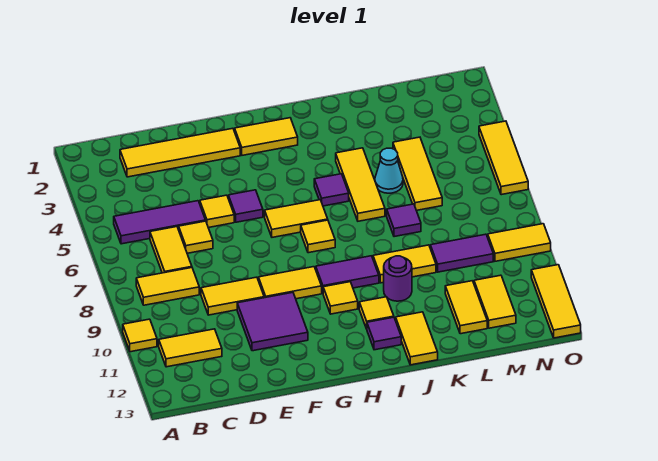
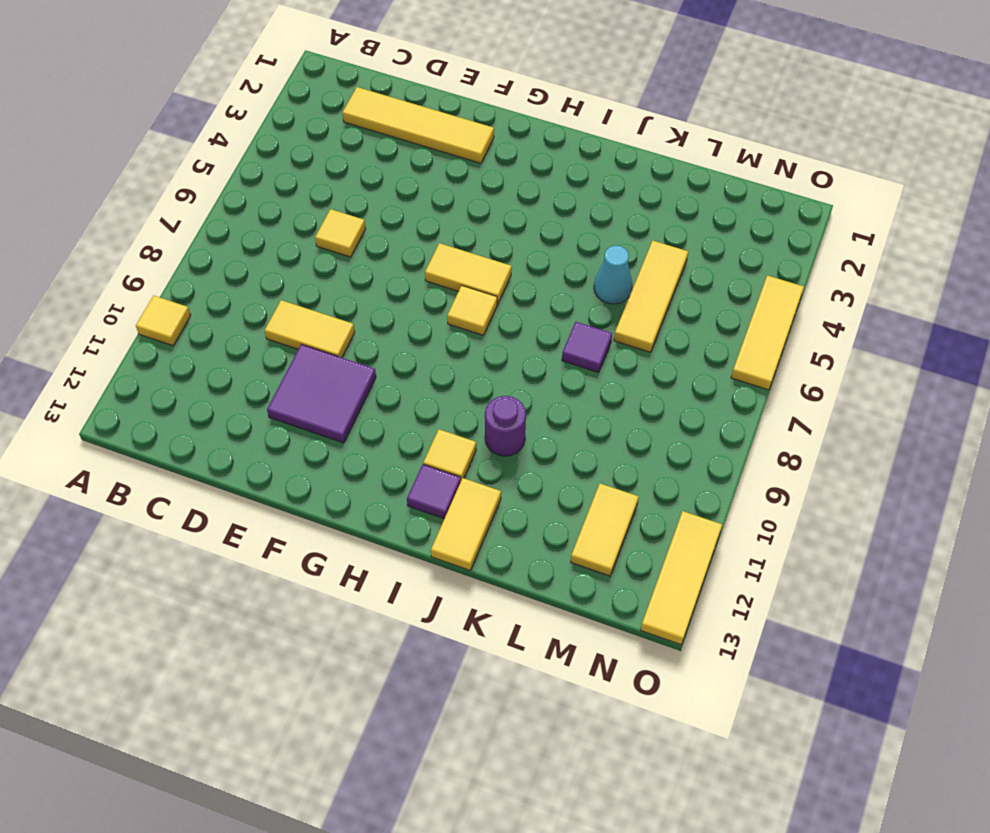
none -> purple tile B5:D5 level 1
none -> yellow tile B8:C8 level 1
none -> yellow tile B11:C11 level 1
none -> yellow tile C6:C7 level 1

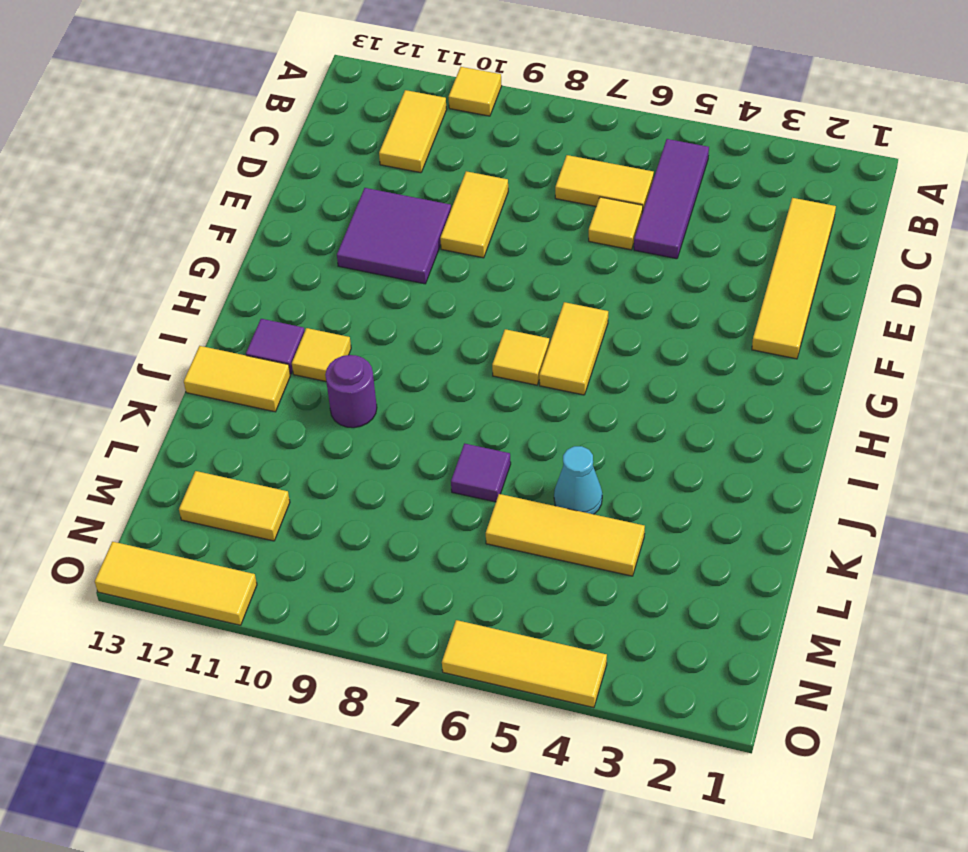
none -> yellow tile B8:C8 level 1
none -> yellow tile E5 level 1
none -> purple tile F5 level 1
none -> yellow tile F9:G9 level 1

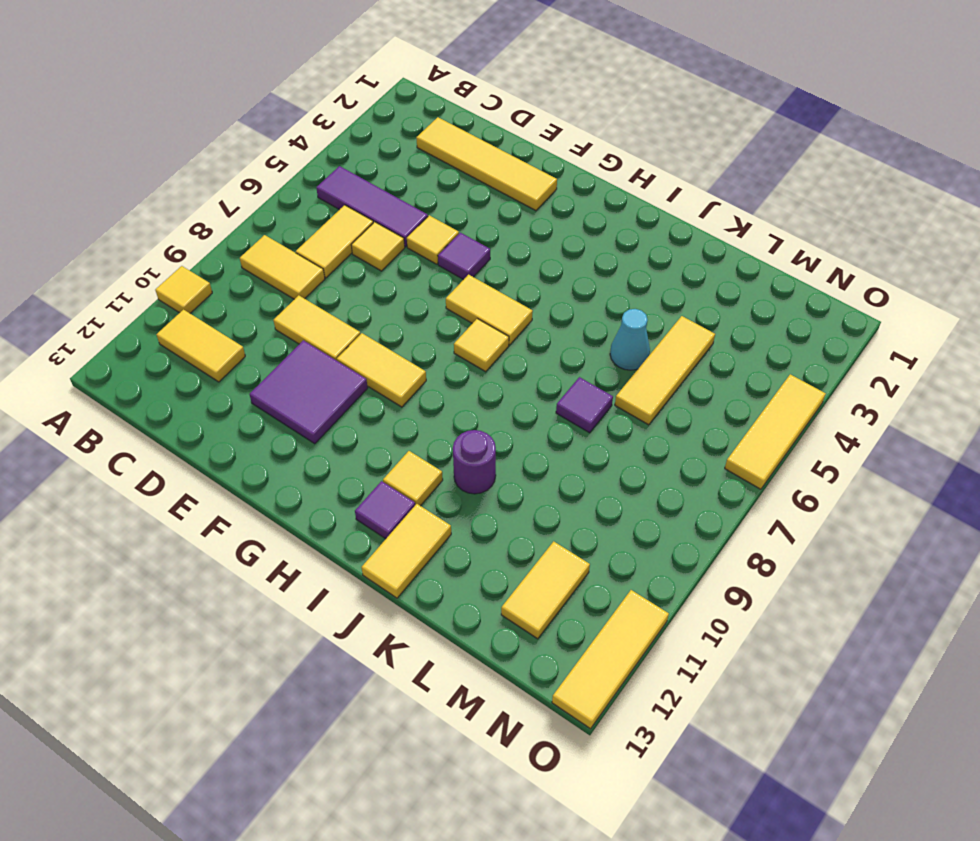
none -> yellow tile G2:H2 level 1
none -> purple tile H9:I9 level 1
none -> yellow tile H10 level 1
none -> purple tile I5 level 1

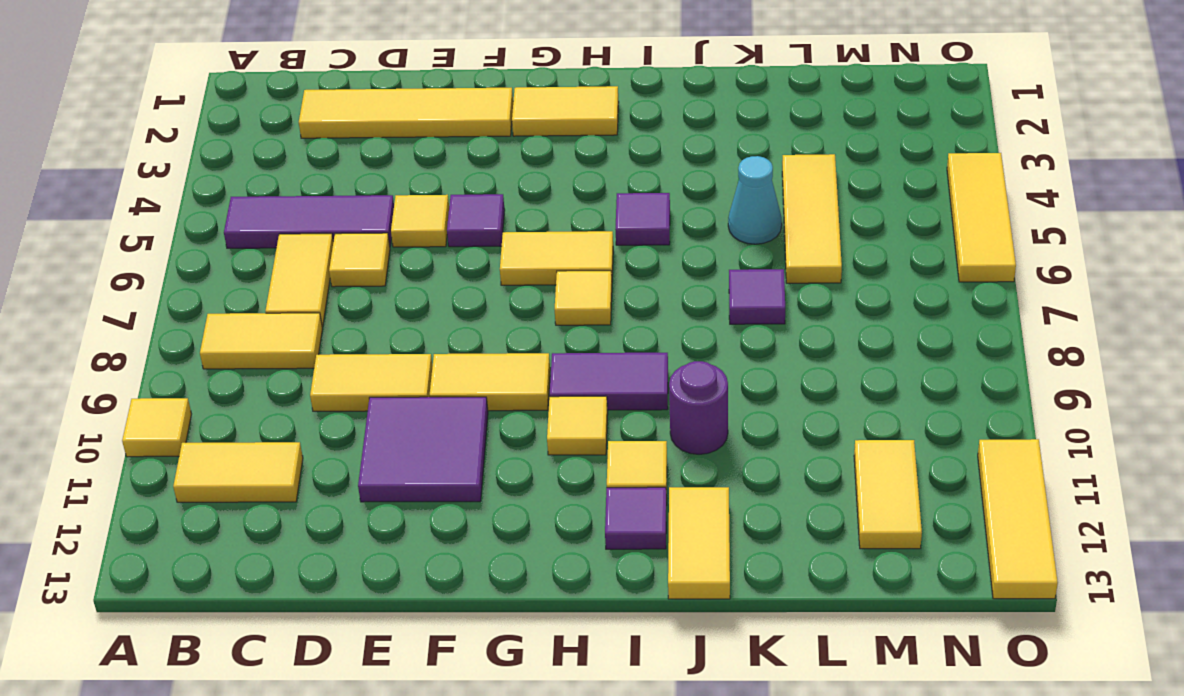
none -> yellow tile J4:J6 level 1
none -> yellow tile J9:K9 level 1
none -> purple tile L9:M9 level 1
none -> yellow tile L11:L12 level 1

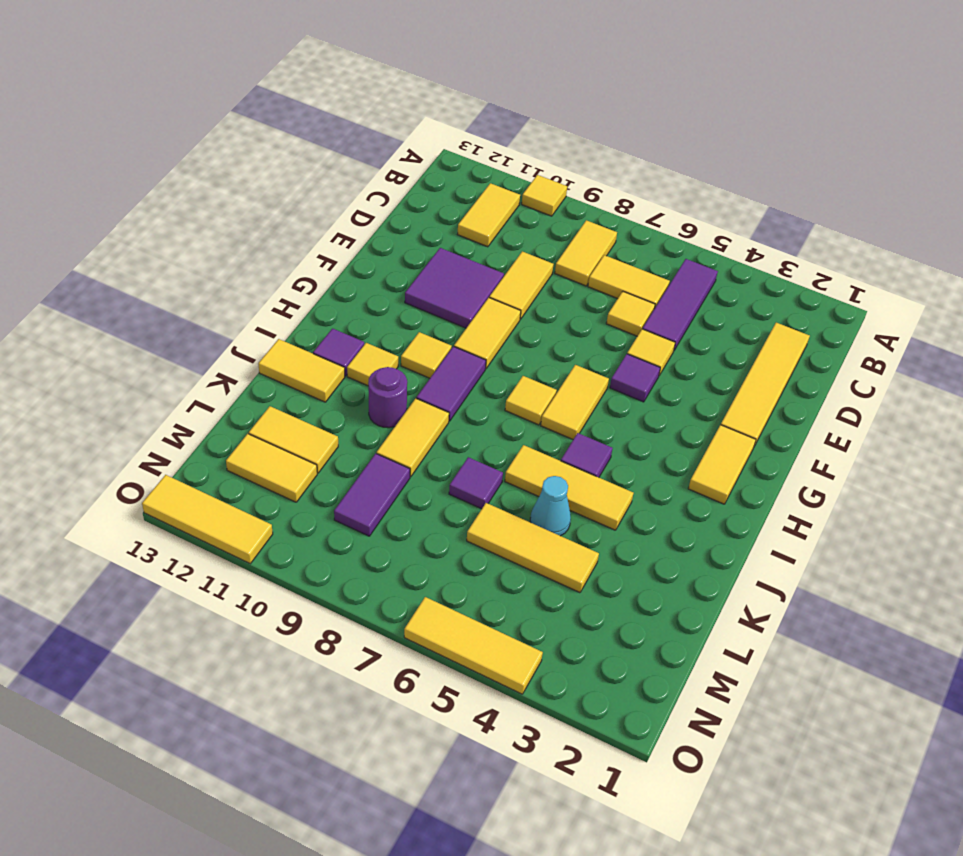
none -> yellow tile N9:O9 level 1

